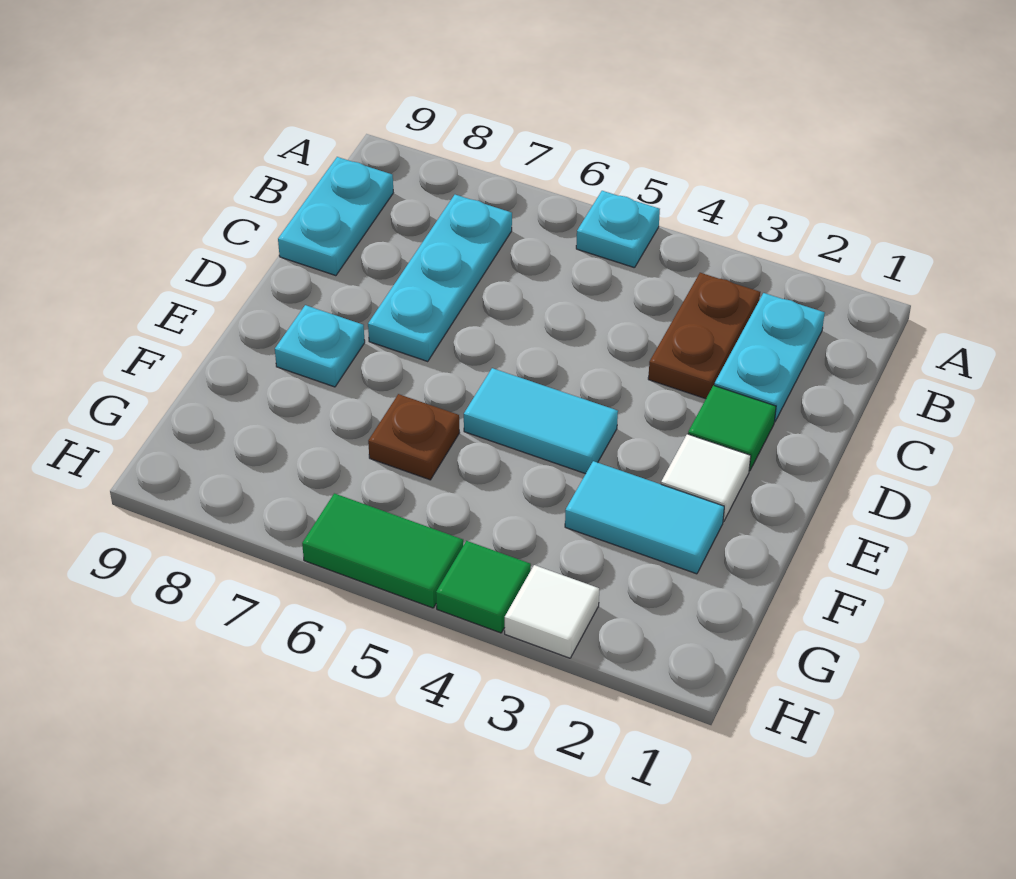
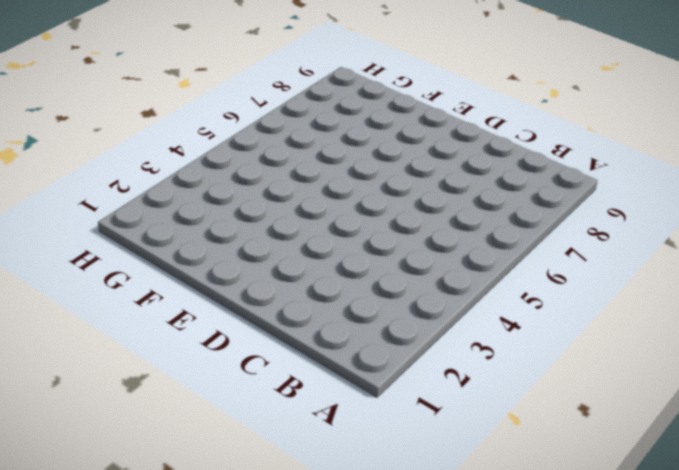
none -> cyan plate A5 level 1
none -> cyan plate B2:C2 level 1
none -> brown plate B3:C3 level 1

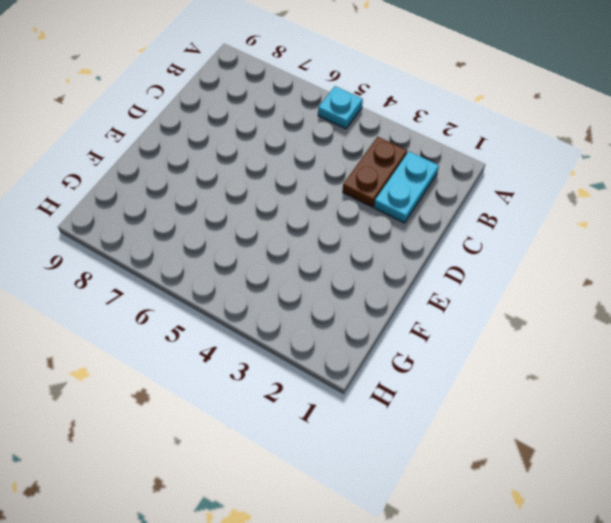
none -> cyan plate B7:D7 level 1
none -> cyan plate B9:C9 level 1
none -> green tile D2 level 1

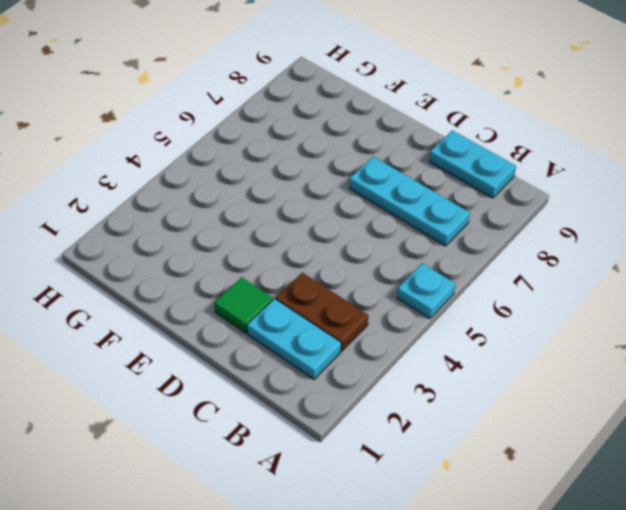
none -> white tile E2 level 1
none -> cyan tile E4:E5 level 1
none -> cyan plate E8 level 1

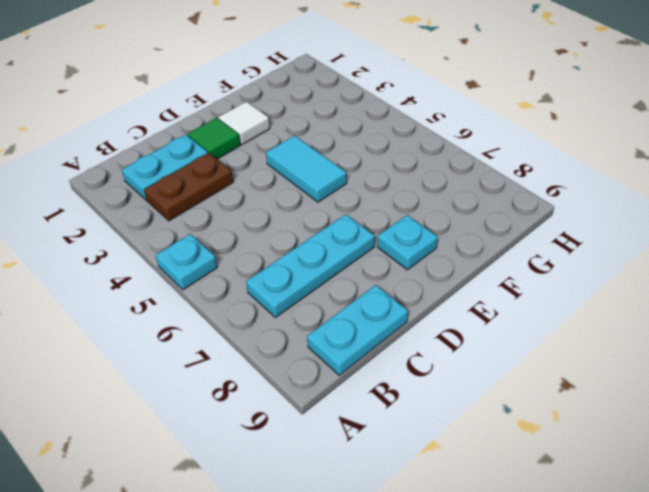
none -> cyan tile F2:F3 level 1
none -> brown plate F6 level 1
none -> white tile H3 level 1

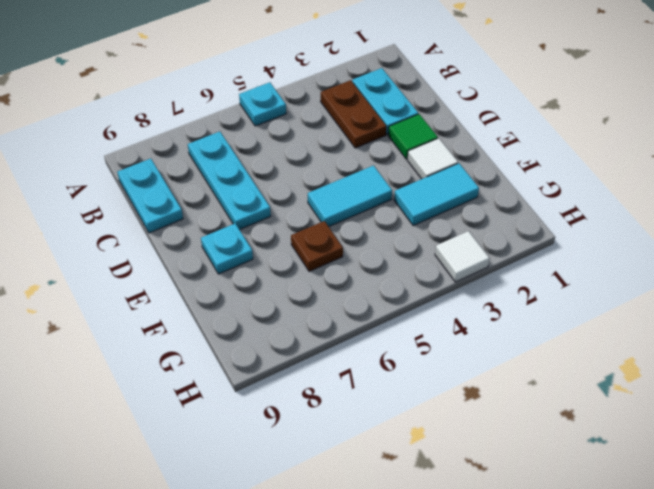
none -> green tile H4 level 1
none -> green tile H5:H6 level 1

